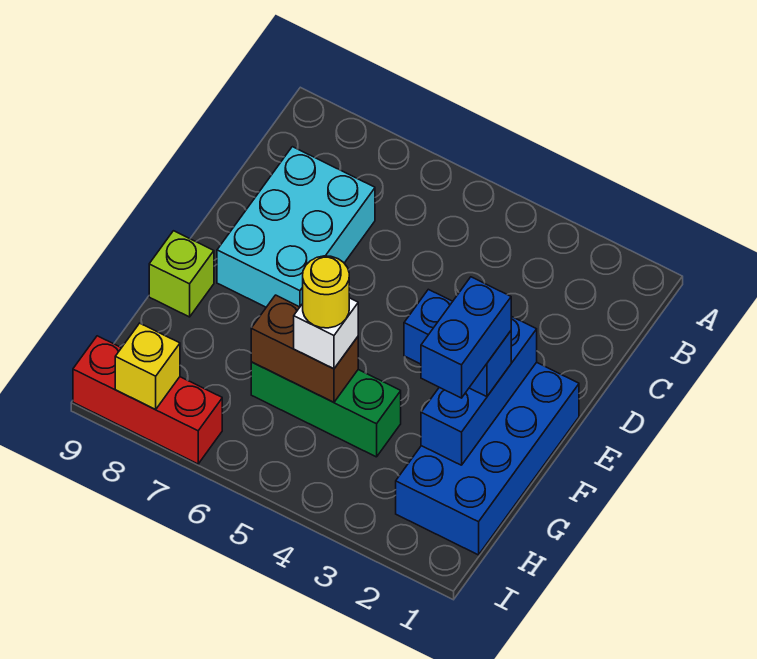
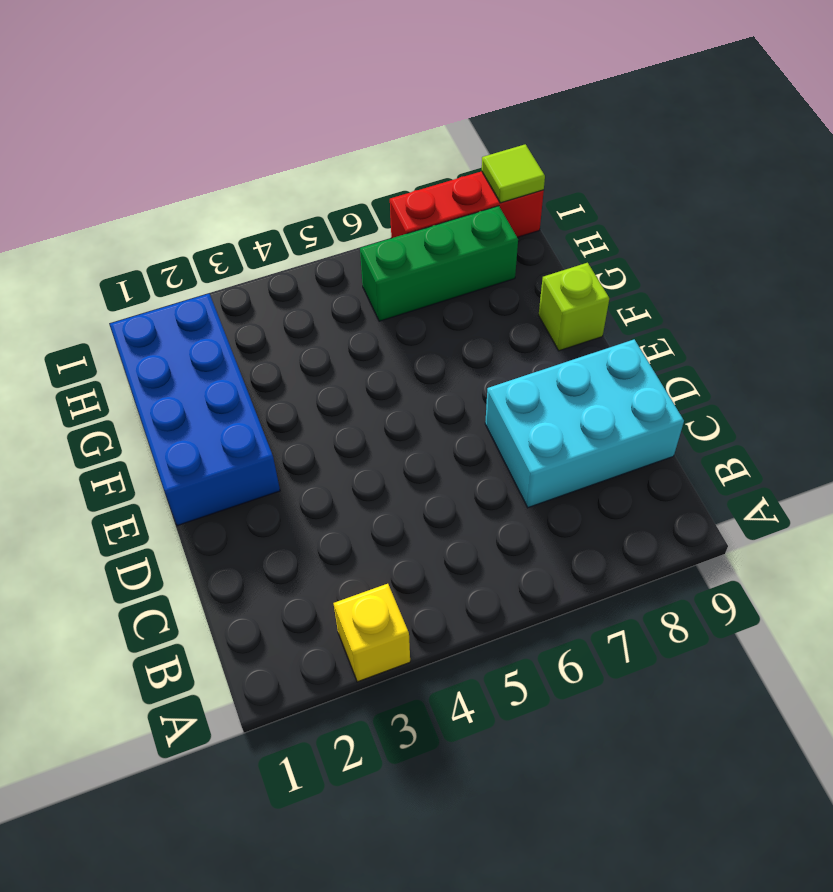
yellow brick A3 level 1 -> yellow brick I8 level 2
cyan brick C7:D9 level 1 -> cyan brick C7:E8 level 1
green brick H6:H8 level 1 -> green brick G4:G6 level 1
lime tile I9 level 2 -> none
none -> blue brick E2:G2 level 2
none -> brown brick G5:G6 level 2
none -> blue brick F2:F3 level 3

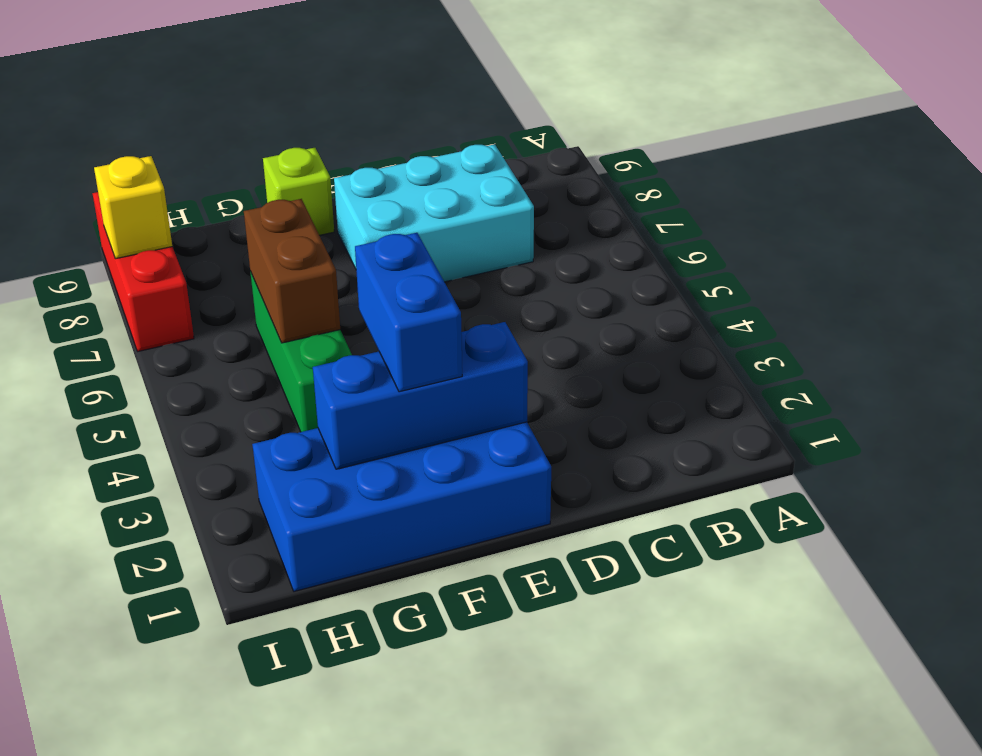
none -> white brick G5 level 3
none -> blue brick F2:G2 level 4
none -> yellow round brick G5 level 4

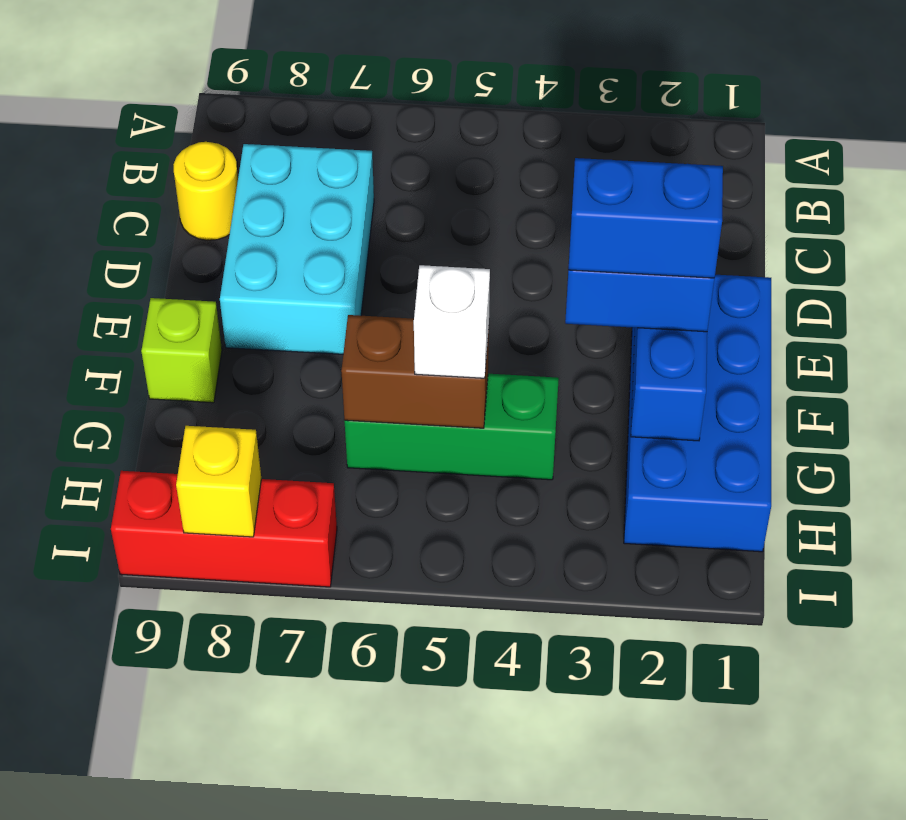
yellow round brick C9 level 1 -> yellow round brick G5 level 4
blue brick F2:F3 level 4 -> blue brick F2:G2 level 4

